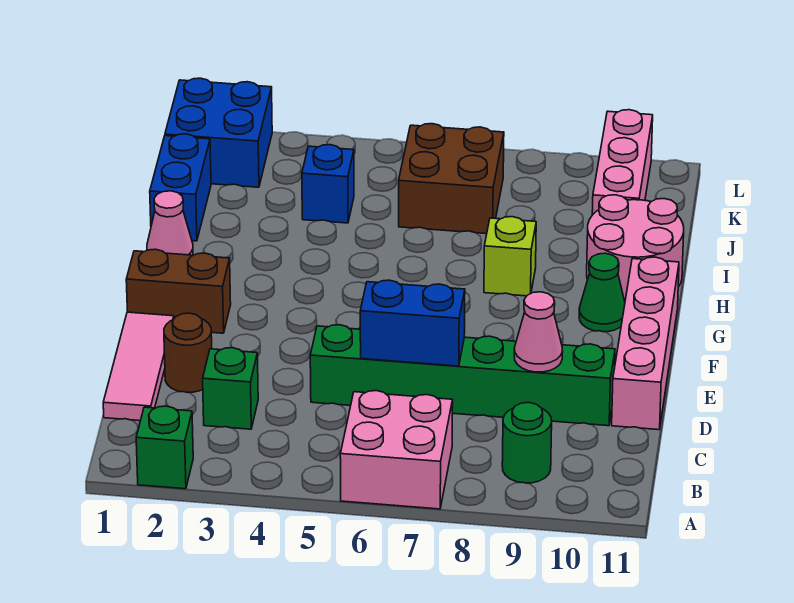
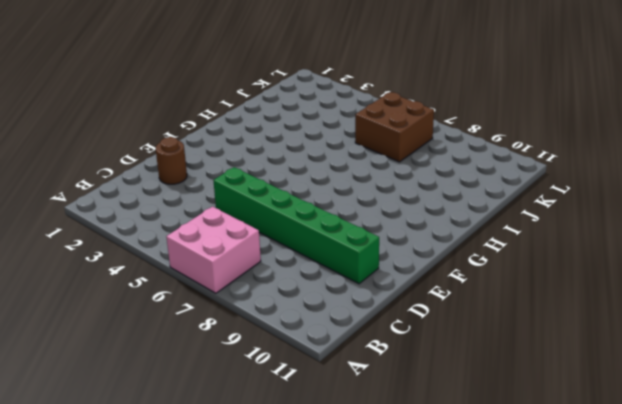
none -> green brick A2 level 1
none -> green round brick B9 level 1
none -> pink tile C1:E1 level 1

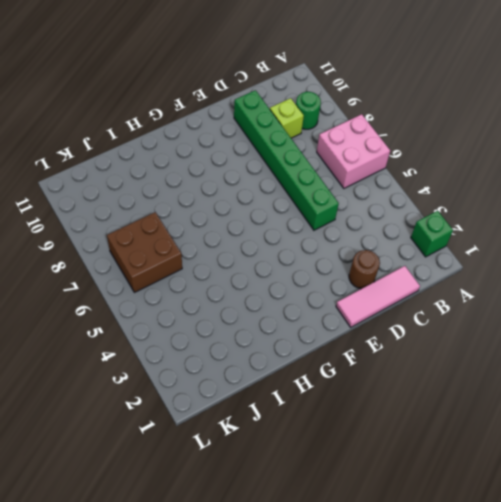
lime brick C9 level 1 -> lime brick H8 level 1
none -> green brick C3 level 1
none -> pink brick D11:G11 level 1
none -> brown brick F1:F2 level 1

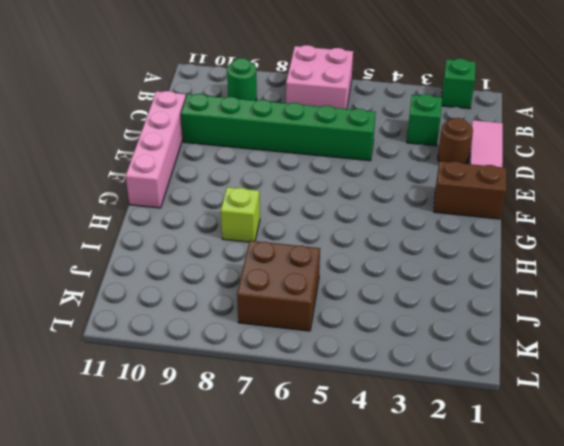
none -> green cone G10 level 1
none -> pink cone H1 level 1
none -> pink round brick H10:I11 level 1

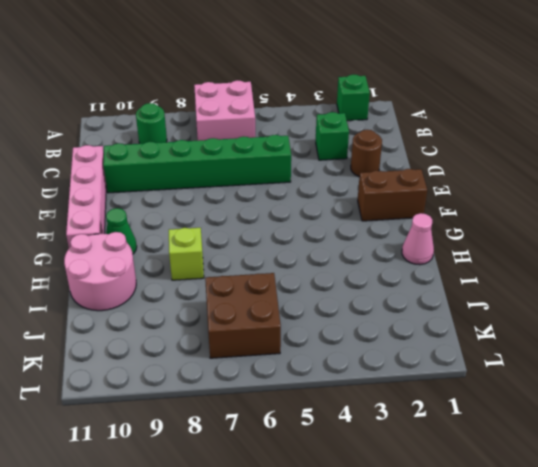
none -> pink tile C1:E1 level 1
none -> blue brick I1:J1 level 1
none -> blue brick J4 level 1

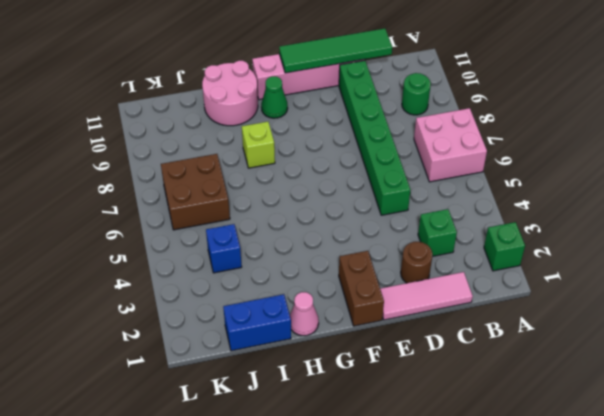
green tile C11:F11 level 2 -> none
none -> pink brick J10:L10 level 1
none -> blue brick K1:L2 level 1
none -> blue brick D6:D7 level 2

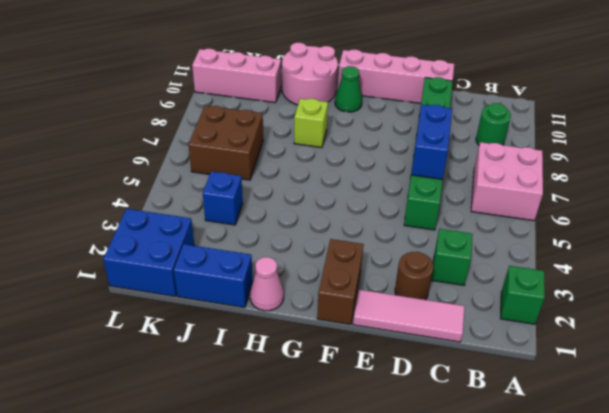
none -> pink cone D9 level 2

